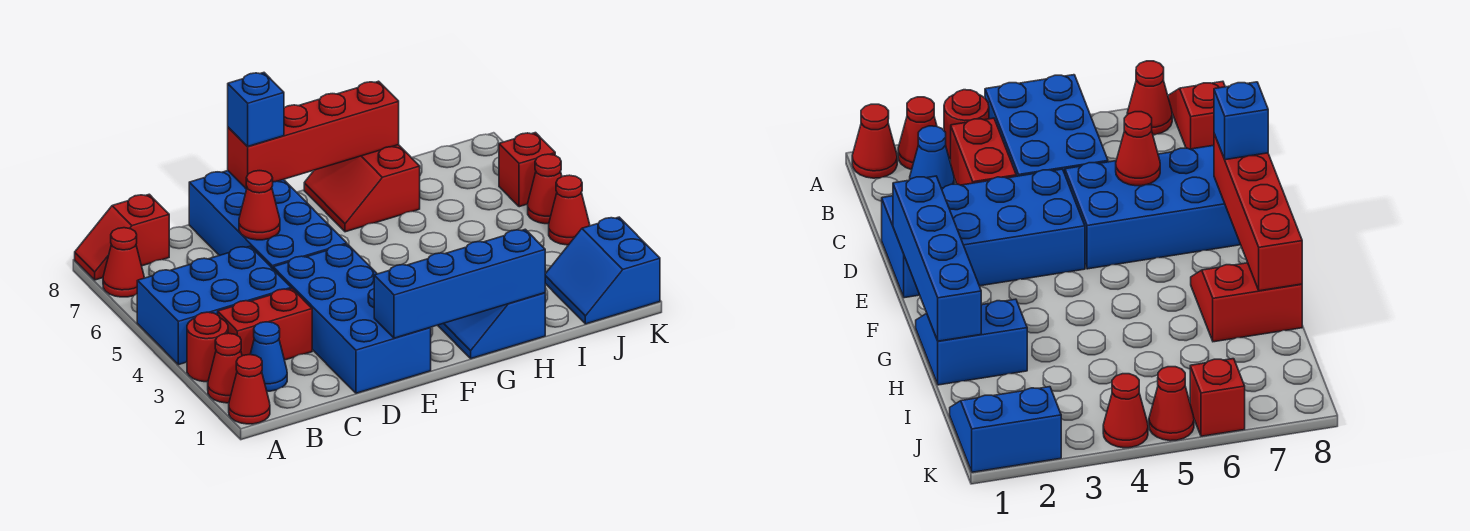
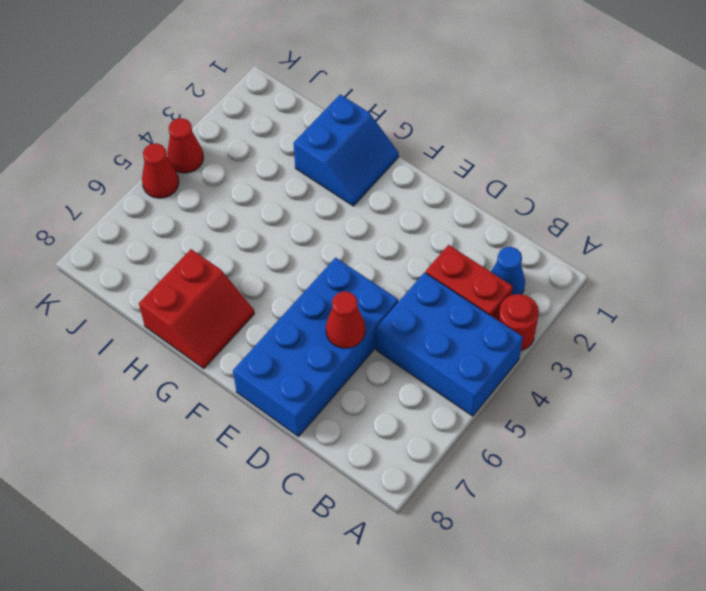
none -> red cone A1 level 1
none -> red cone A2 level 1
none -> red cone A7 level 1

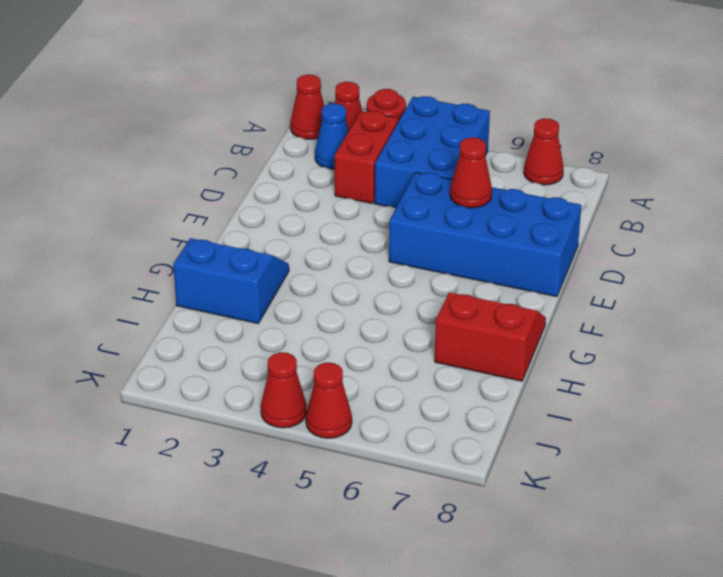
none -> red slope A8:B8 level 1 top B
none -> blue brick D1:E4 level 1
none -> blue slope J1:K2 level 1 top K

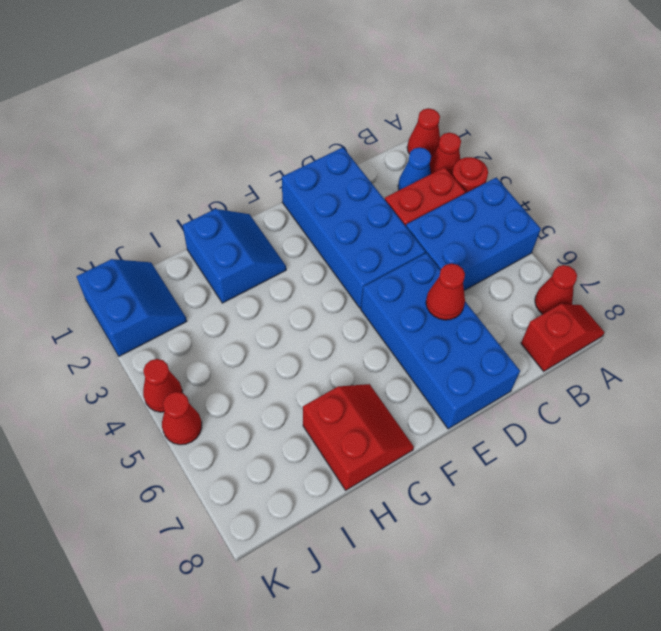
none -> red brick K6 level 1
none -> blue brick E1:H1 level 2
none -> red brick E8:H8 level 2

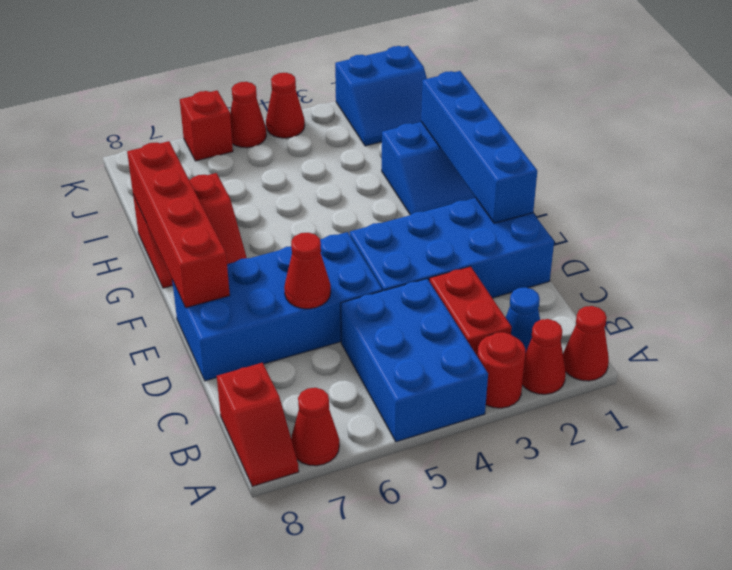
none -> blue brick E8 level 3

